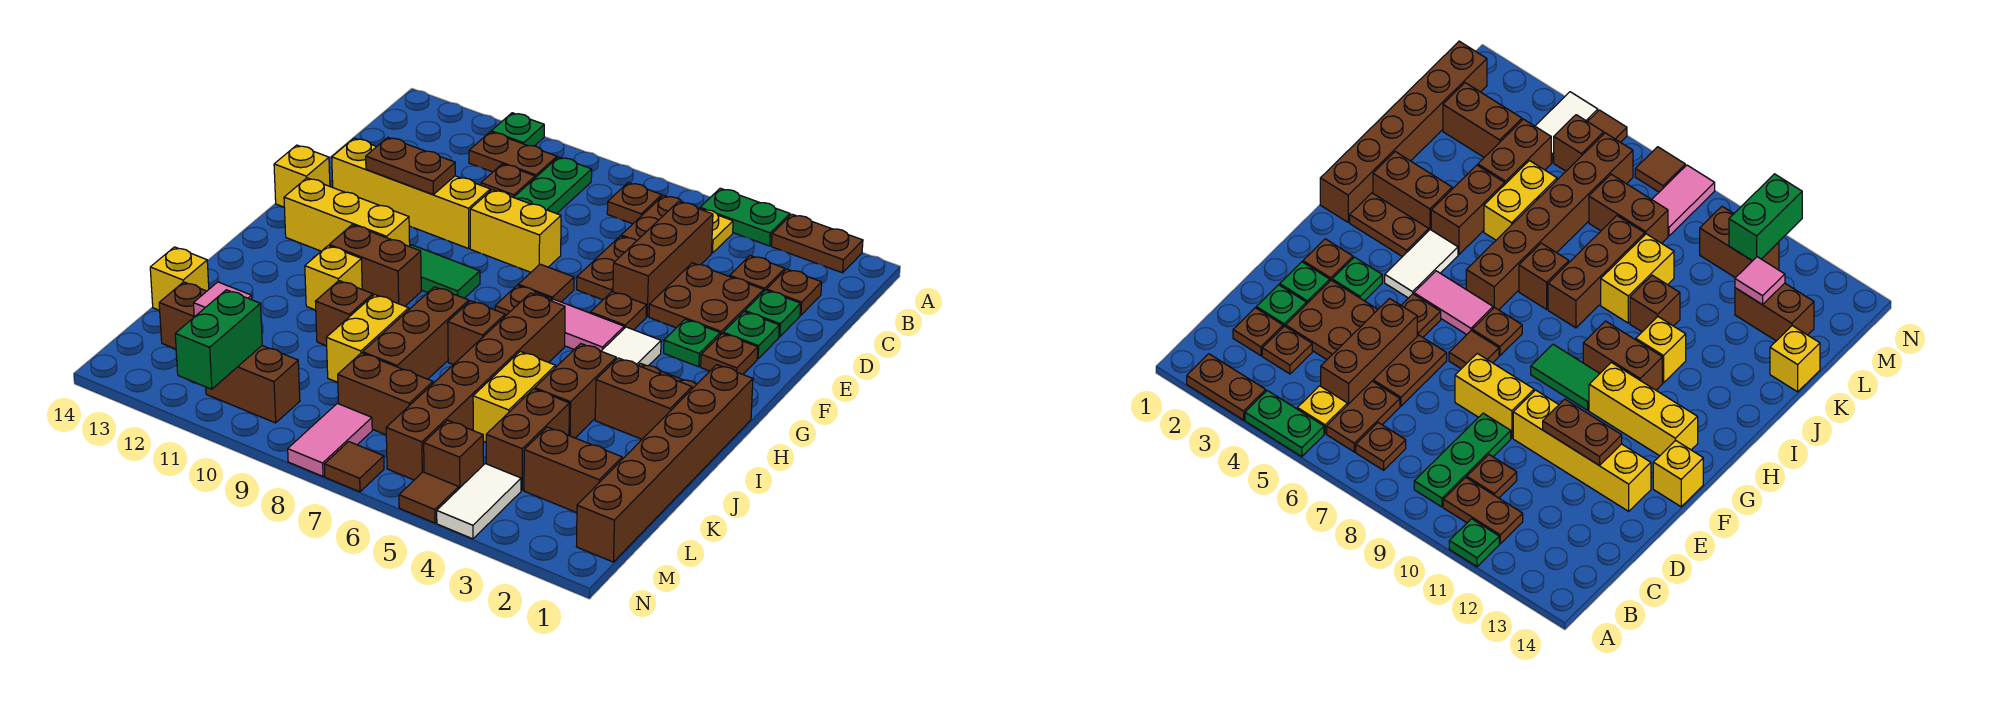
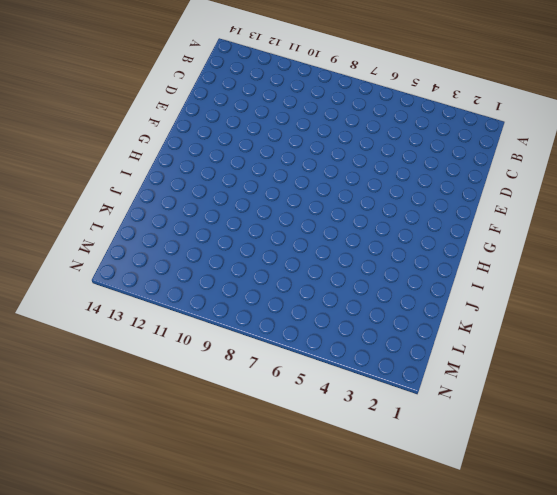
none -> brown plate A2:A3 level 1
none -> green plate A4:A5 level 1
none -> green plate A11 level 1
none -> yellow plate B5 level 1

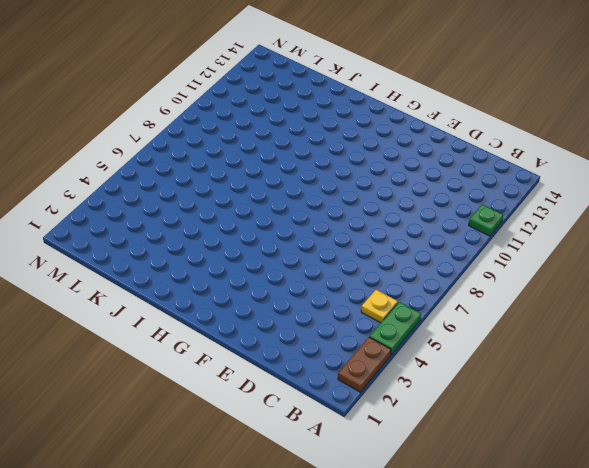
none -> brown plate B6:C6 level 1
none -> brown plate B7 level 1
none -> green plate B9:D9 level 1
none -> brown plate B10:B11 level 1

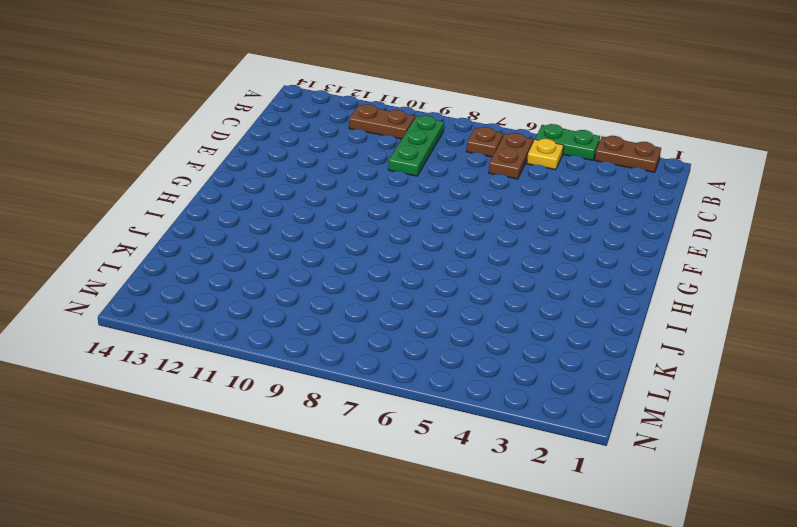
none -> green plate A11 level 1
none -> brown plate C2 level 1
none -> brown plate C3 level 1
none -> brown brick C5:E5 level 1

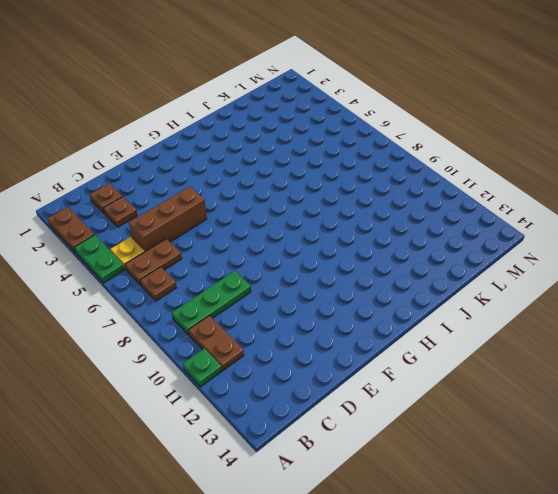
none -> brown plate C10 level 1
none -> green plate D2 level 1
none -> brown plate D3:E4 level 1
none -> brown plate D6:E6 level 1

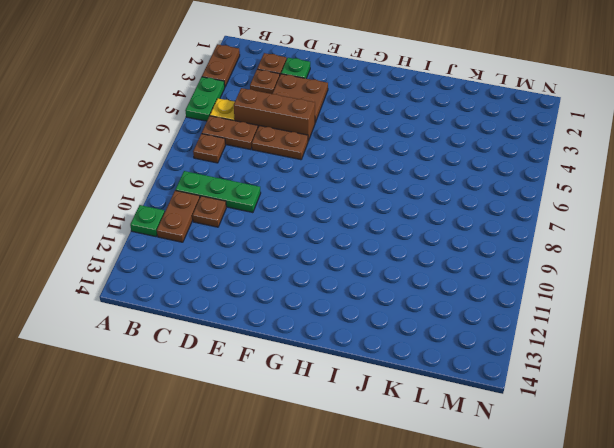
none -> green plate E2 level 1
none -> yellow brick E8:E9 level 1
none -> yellow brick E10:E13 level 1
none -> brown plate F2 level 1

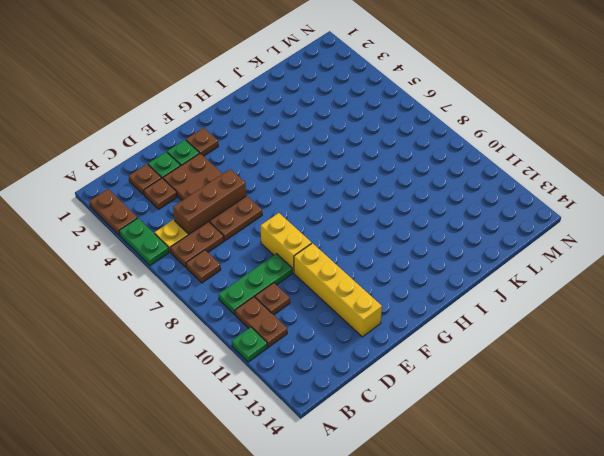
none -> green plate F3 level 1
none -> brown plate F5 level 1
none -> brown tile F7 level 1
none -> yellow brick F14 level 1

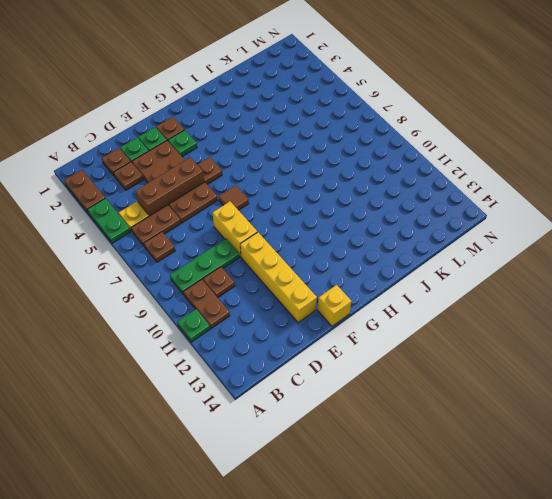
none -> white tile G4:H4 level 1
none -> pink tile G5:G6 level 1
none -> brown plate G7 level 1
none -> green tile G9:G10 level 1

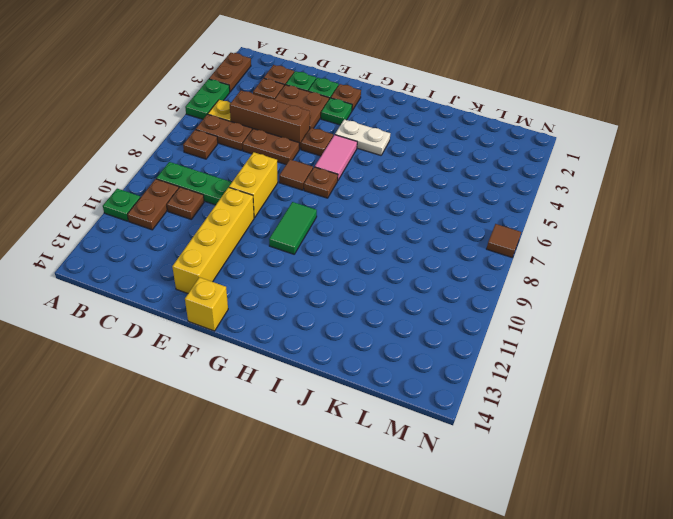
white plate G4:H4 level 1 -> white tile G4:H4 level 1
none -> yellow brick G11:G13 level 1
none -> brown brick H1:M1 level 1
none -> brown plate H2:H3 level 1
none -> brown brick H6:M6 level 1

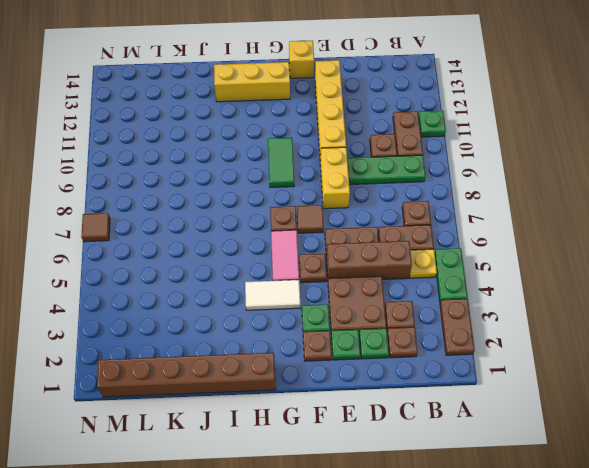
yellow brick G13:I13 level 1 -> yellow brick G11:G13 level 1
none -> brown plate H2:H3 level 1
none -> brown brick H6:M6 level 1
none -> brown brick H10:H11 level 1
none -> brown brick I2:I3 level 1

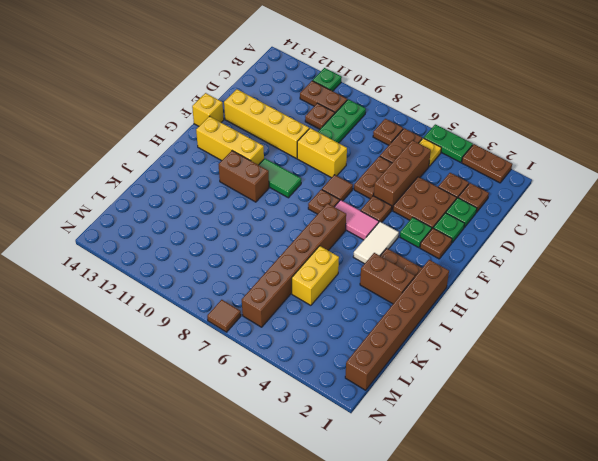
none -> brown brick I4:J4 level 1
none -> brown brick I7 level 1
none -> brown brick I8:K8 level 1
none -> yellow brick I11 level 1

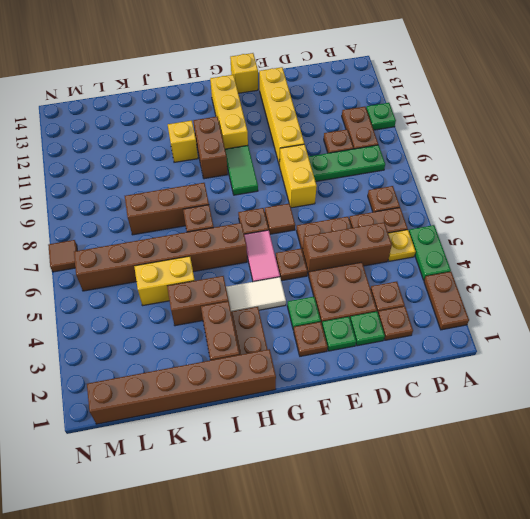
none -> yellow brick J9:K9 level 1
none -> brown brick J10 level 1
none -> brown brick K4:L4 level 1
none -> yellow brick K14 level 1

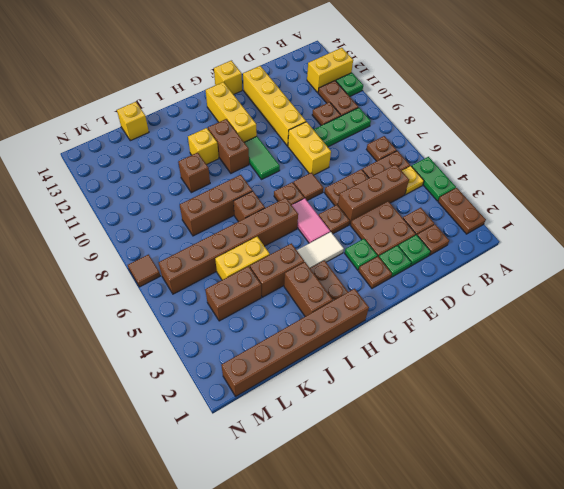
yellow brick A12:B12 level 1 -> yellow brick J9:K9 level 1
none -> brown brick L2:L3 level 1
none -> brown brick L7:L8 level 1
none -> brown brick L12:L13 level 1
none -> white tile M4:N4 level 1

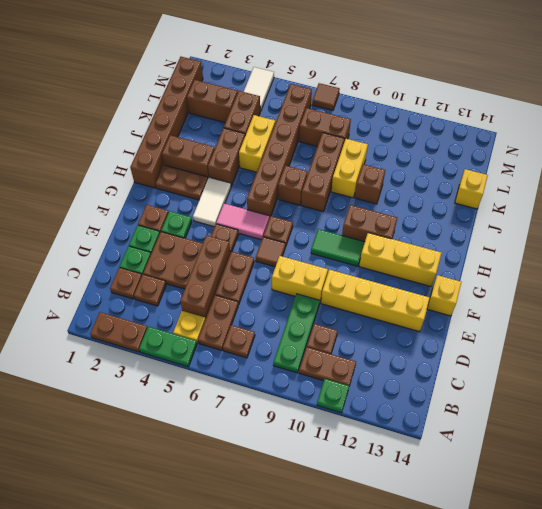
none -> yellow brick I11 level 1
none -> brown brick L12:L13 level 1
none -> brown brick M5 level 1
none -> pink tile M8:N8 level 1

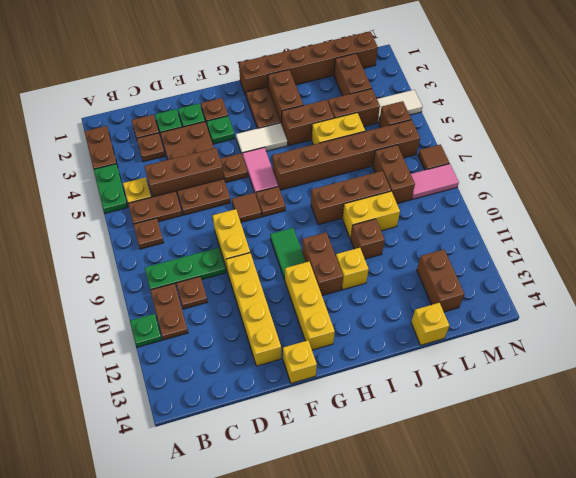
none -> brown brick I7 level 1
none -> brown brick M10:M11 level 1
none -> brown tile N5 level 1
none -> brown plate E11:E12 level 2

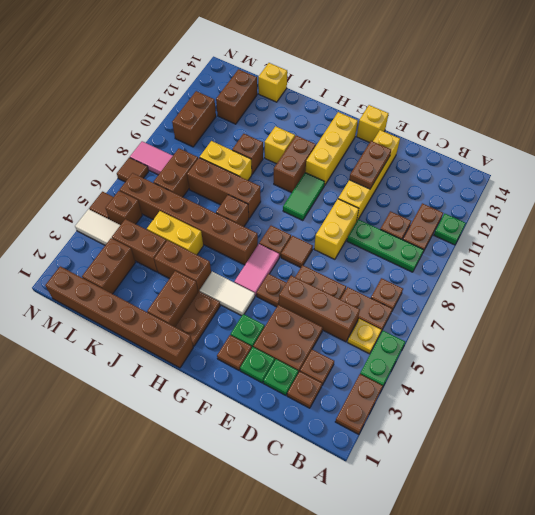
none -> pink tile L12 level 2
none -> green brick M11:N11 level 2

